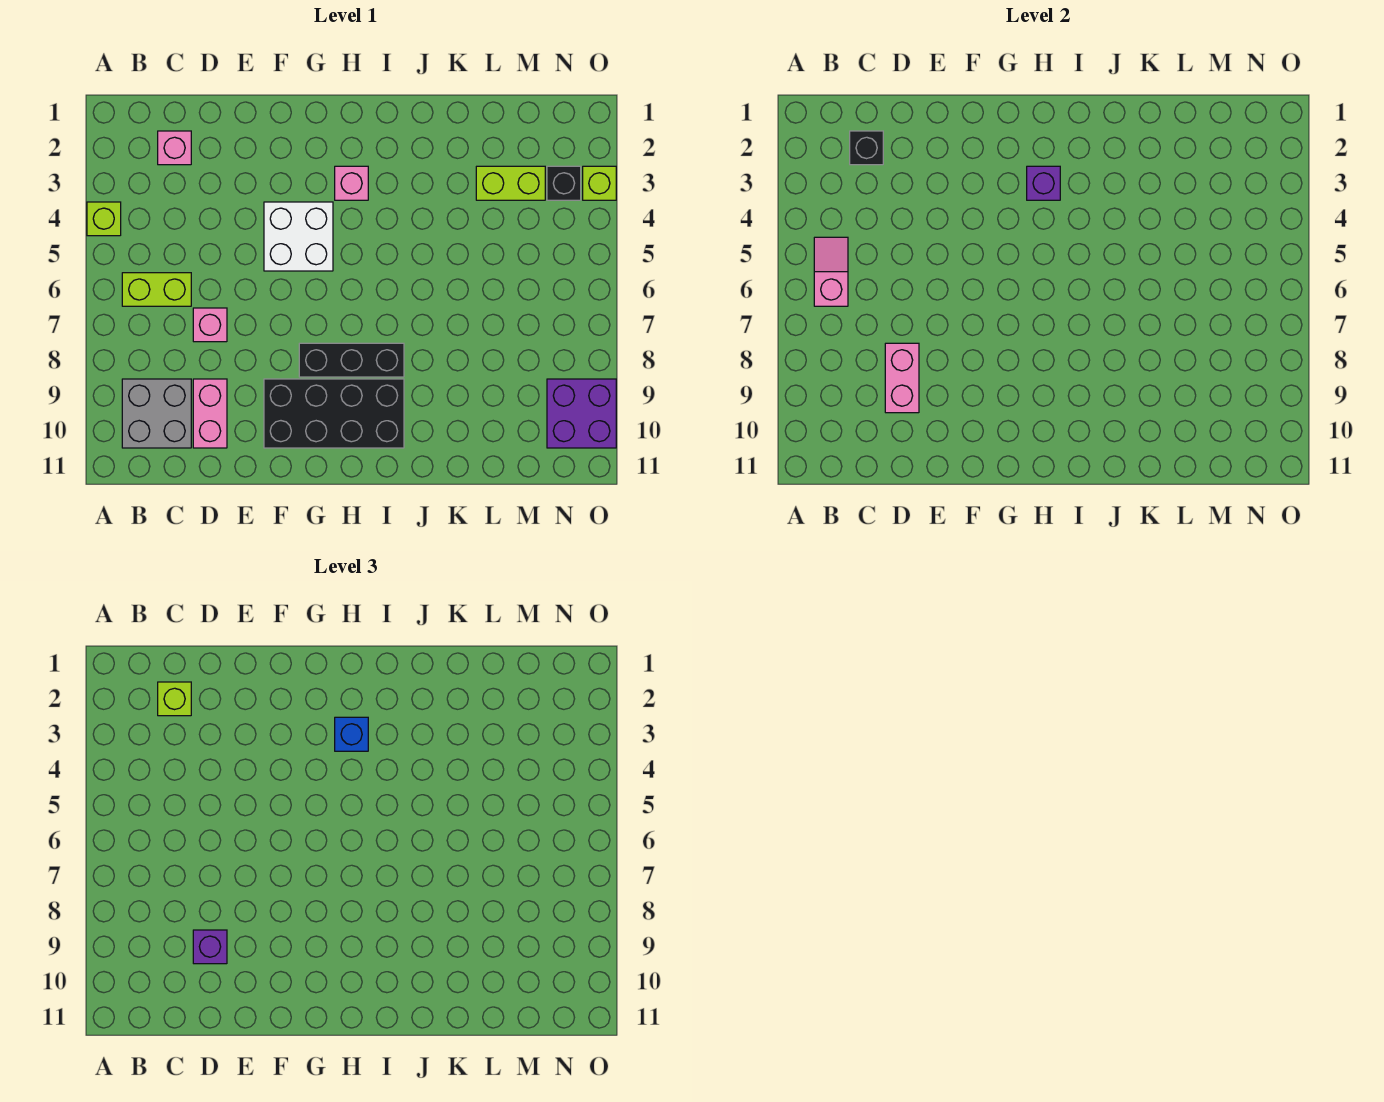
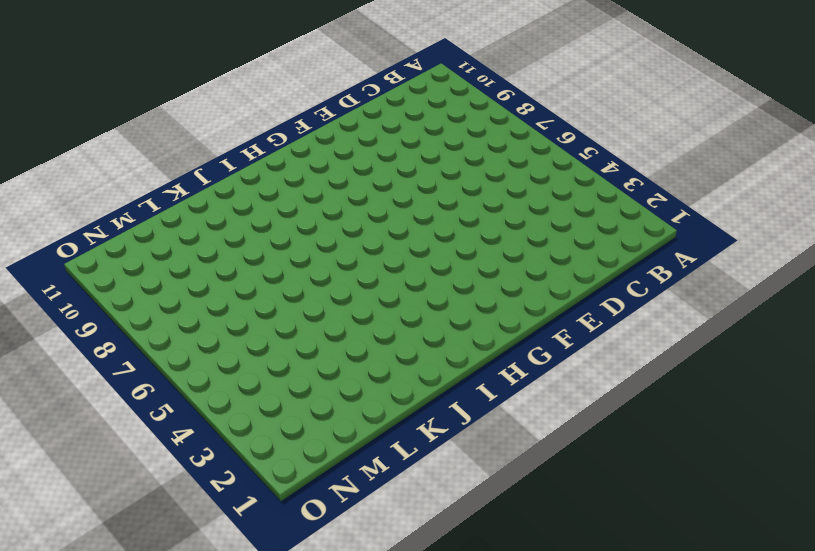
none -> lime brick A4 level 1
none -> lime brick B6:C6 level 1
none -> grey brick B9:C10 level 1

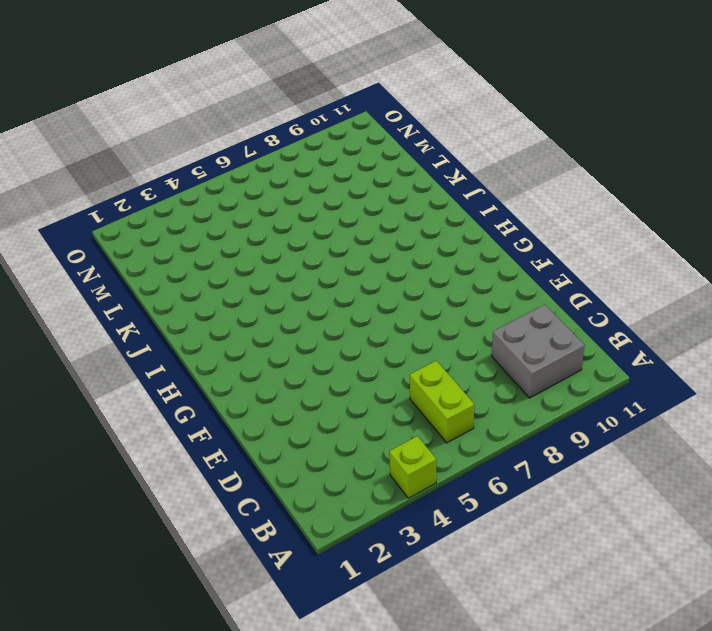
none -> pink brick C2 level 1
none -> pink brick D7 level 1
none -> pink brick D9:D10 level 1

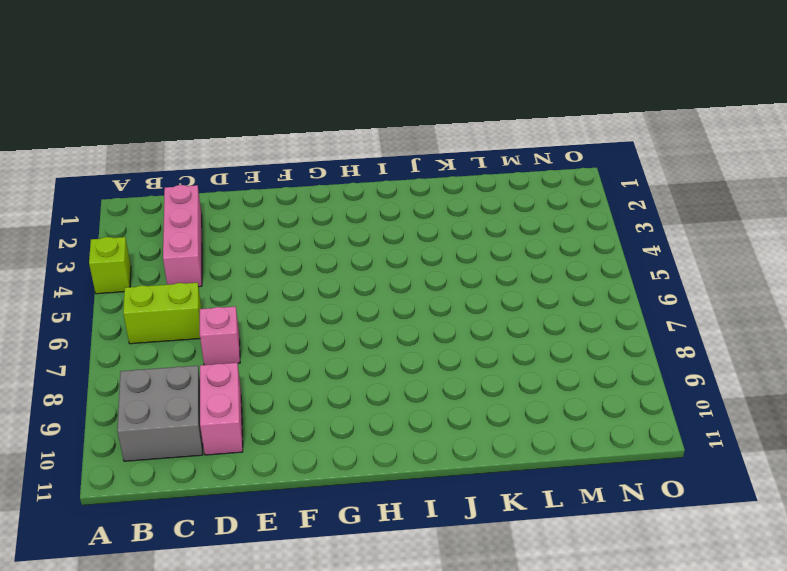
pink brick C2:C4 level 1 -> pink brick C2 level 1
none -> white brick F4:G5 level 1
none -> black brick F9:I10 level 1
none -> black brick G8:I8 level 1

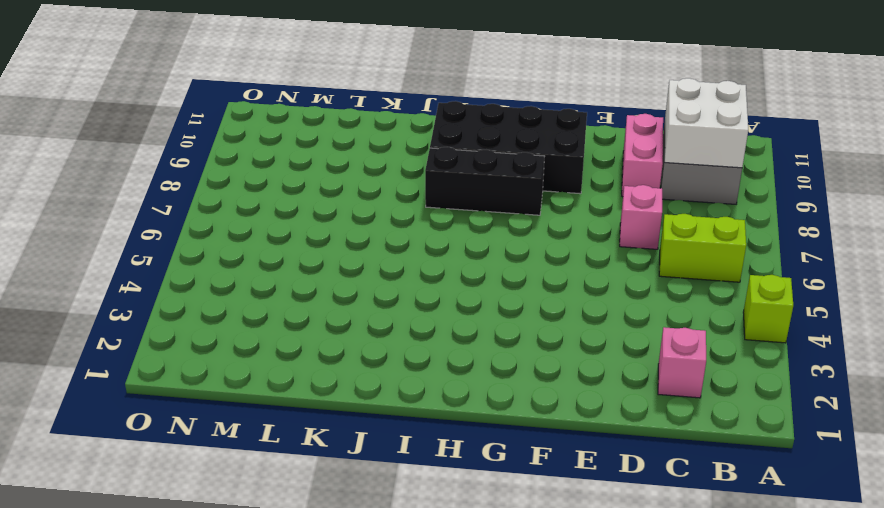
white brick B9:C10 level 2 -> white brick F4:G5 level 1
none -> pink brick H3 level 1
none -> lime brick L3:M3 level 1
none -> black brick N3 level 1

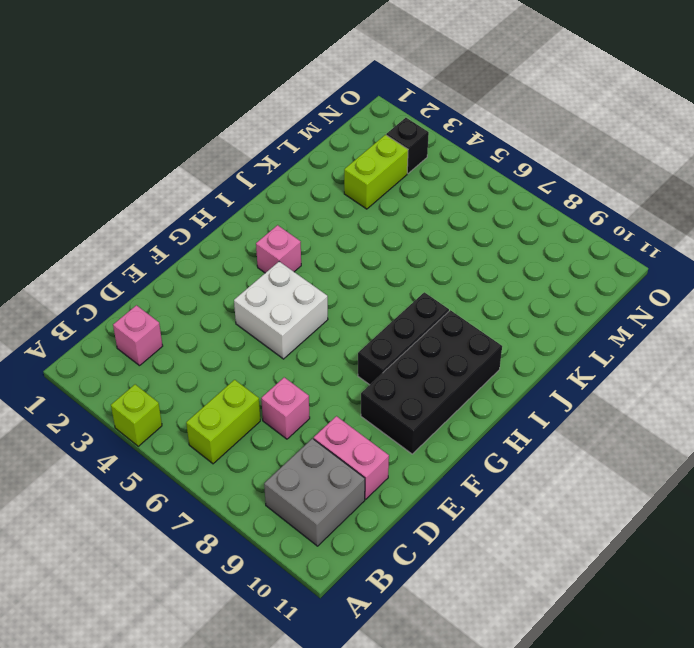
none -> purple brick N9:O10 level 1
none -> lime brick O3 level 1
none -> pink slope B5:B6 level 2 top 6

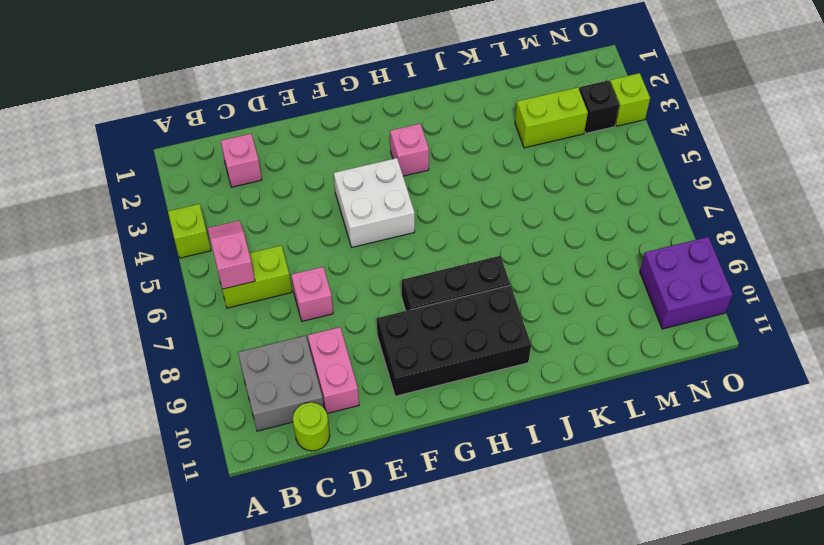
lime round brick C11 level 1 -> none
none -> black brick C2 level 2
none -> pink brick D8:D9 level 2
none -> purple brick H3 level 2

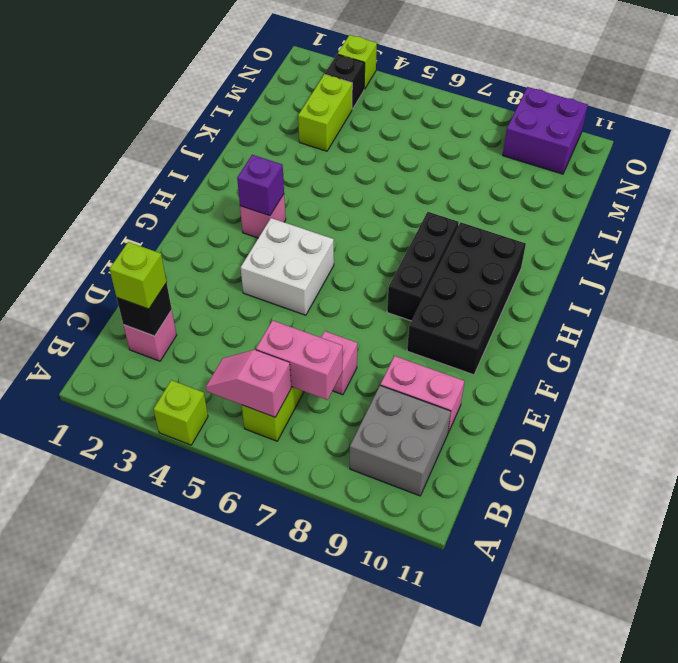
pink brick C6:C7 level 2 -> pink brick D8:D9 level 2
none -> purple brick D9 level 3
none -> blue brick H3 level 3

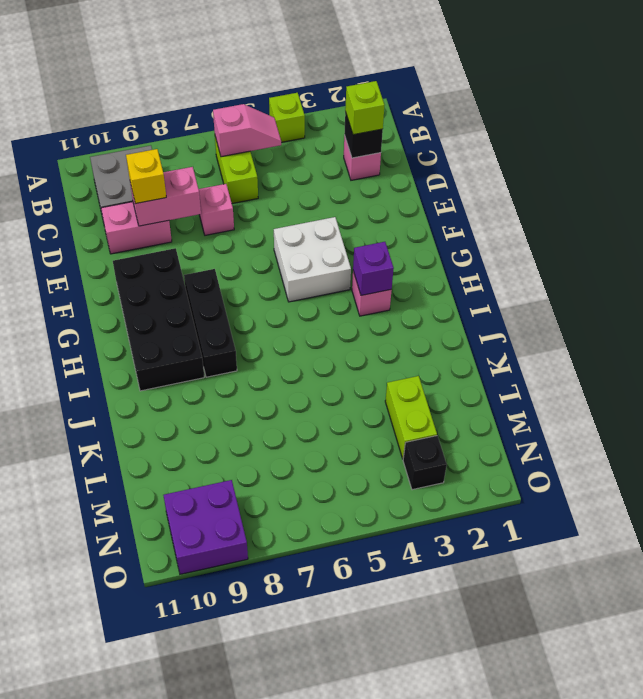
yellow brick D9 level 3 -> purple brick D9 level 3
none -> lime brick O3 level 1
none -> blue brick H3 level 3

